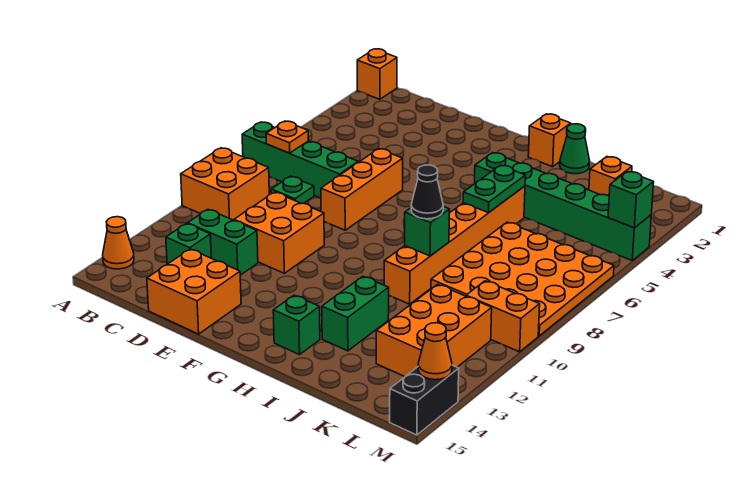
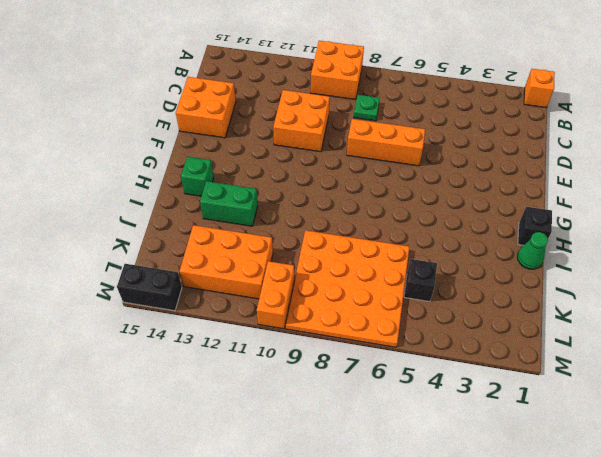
black brick H1 level 1 -> orange brick H1 level 1
black brick K5 level 1 -> none
none -> green brick A7:D7 level 1
none -> orange cone A14 level 1
none -> green brick C12:D12 level 1

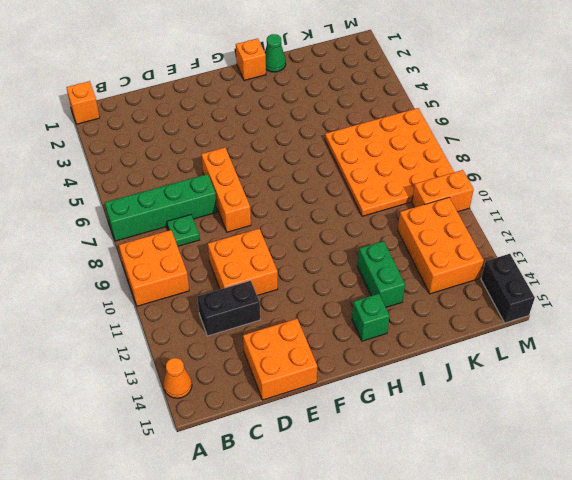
black brick C12:D12 level 1 -> green brick C12:D12 level 1
none -> green brick C13 level 1
none -> green brick H4:M4 level 1
none -> orange brick I5:I10 level 1

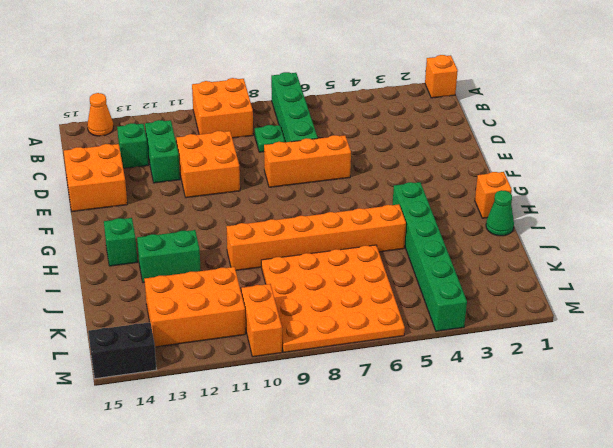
none -> orange brick K2 level 1
none -> orange plate B7 level 2
none -> green plate I5:I6 level 2

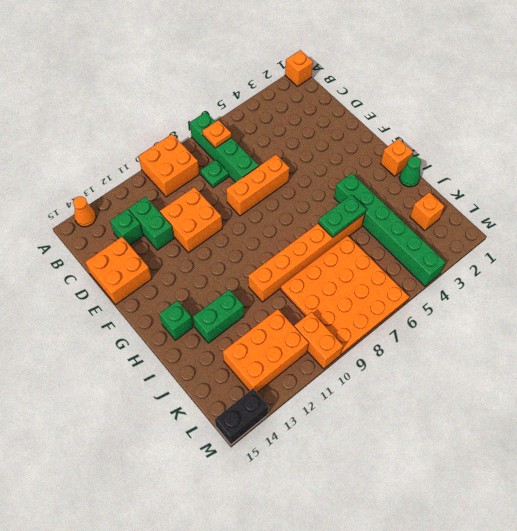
none -> green brick I9 level 2
none -> green brick M4 level 2
none -> orange cone M14 level 2

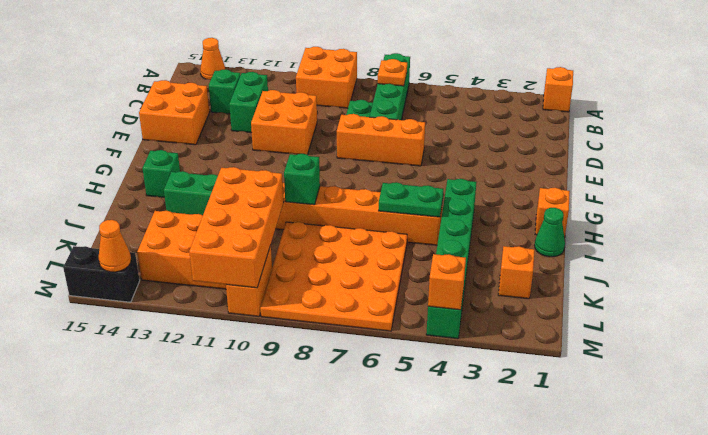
orange brick J10:M11 level 2 -> none
orange brick M4 level 2 -> green brick M4 level 2
none -> black cone I9 level 3

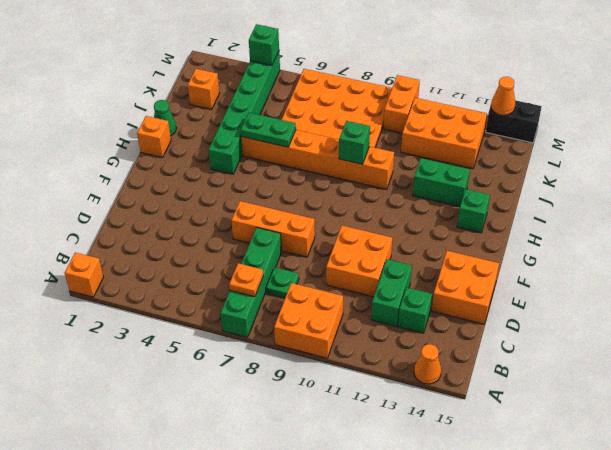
none -> black cone I9 level 3

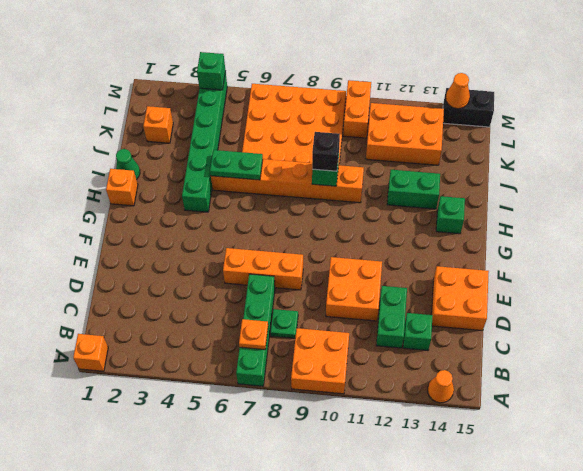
black brick I9 level 3 -> black cone I9 level 3

